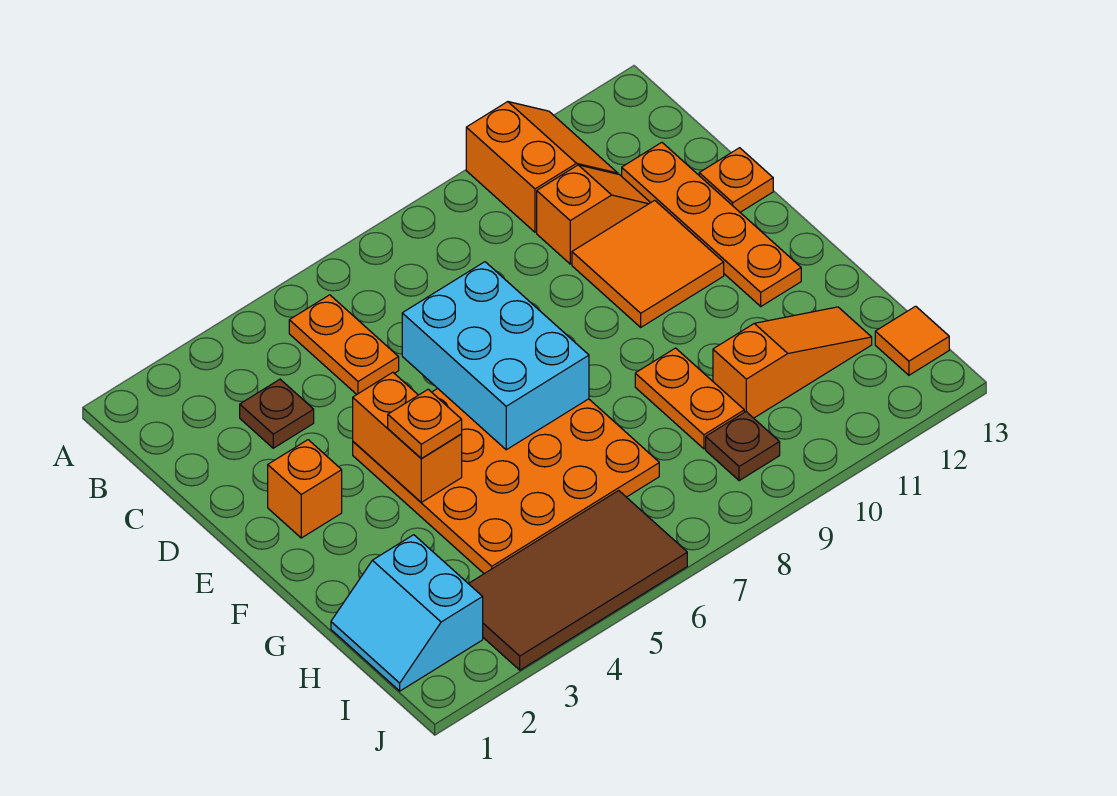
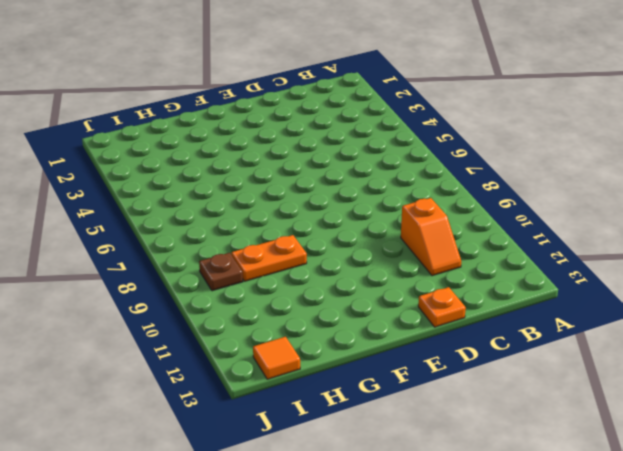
none -> orange slope A10:B11 level 1 top 10
none -> orange plate B5:C5 level 1
none -> brown plate C3 level 1

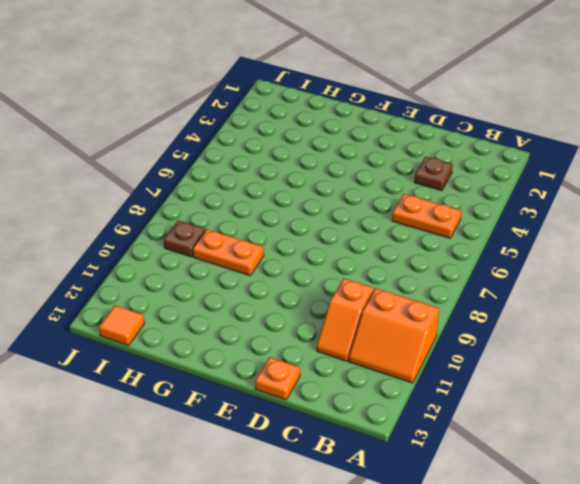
none -> orange plate C12:F12 level 1
none -> orange tile D10:E11 level 1
none -> orange brick E2 level 1

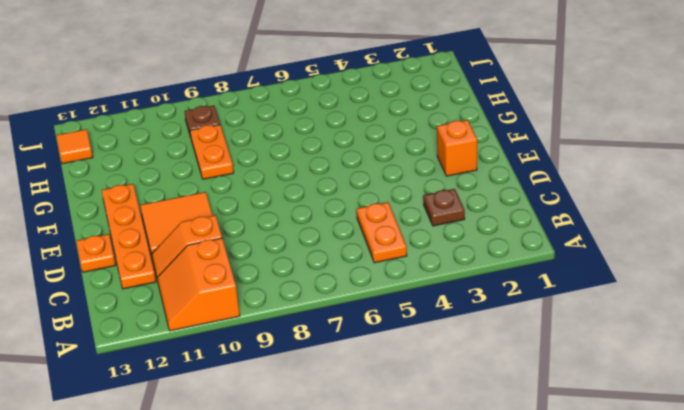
none -> orange plate E4:H7 level 1
none -> cyan slope H1:I2 level 1 top 2
none -> orange slope H10:H12 level 1 top 10

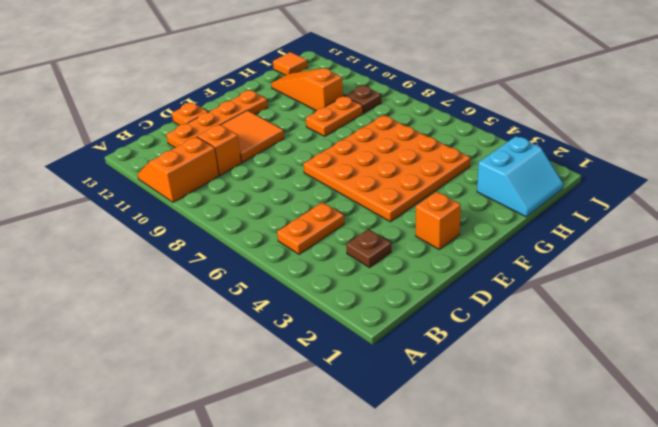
none -> brown tile I3:J6 level 1
none -> cyan brick D6:F7 level 2
none -> orange brick E4:F4 level 2

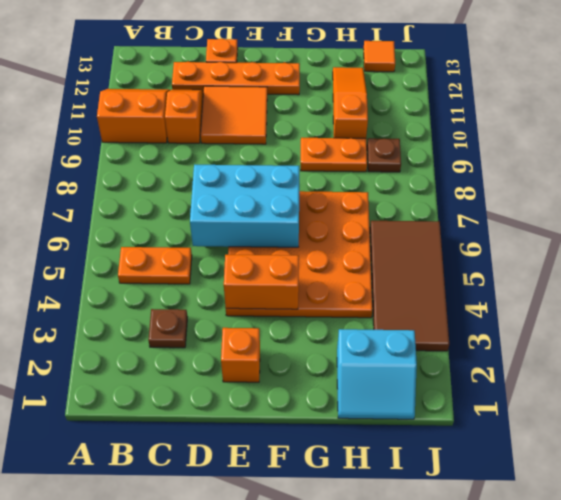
none -> orange plate F4 level 3

